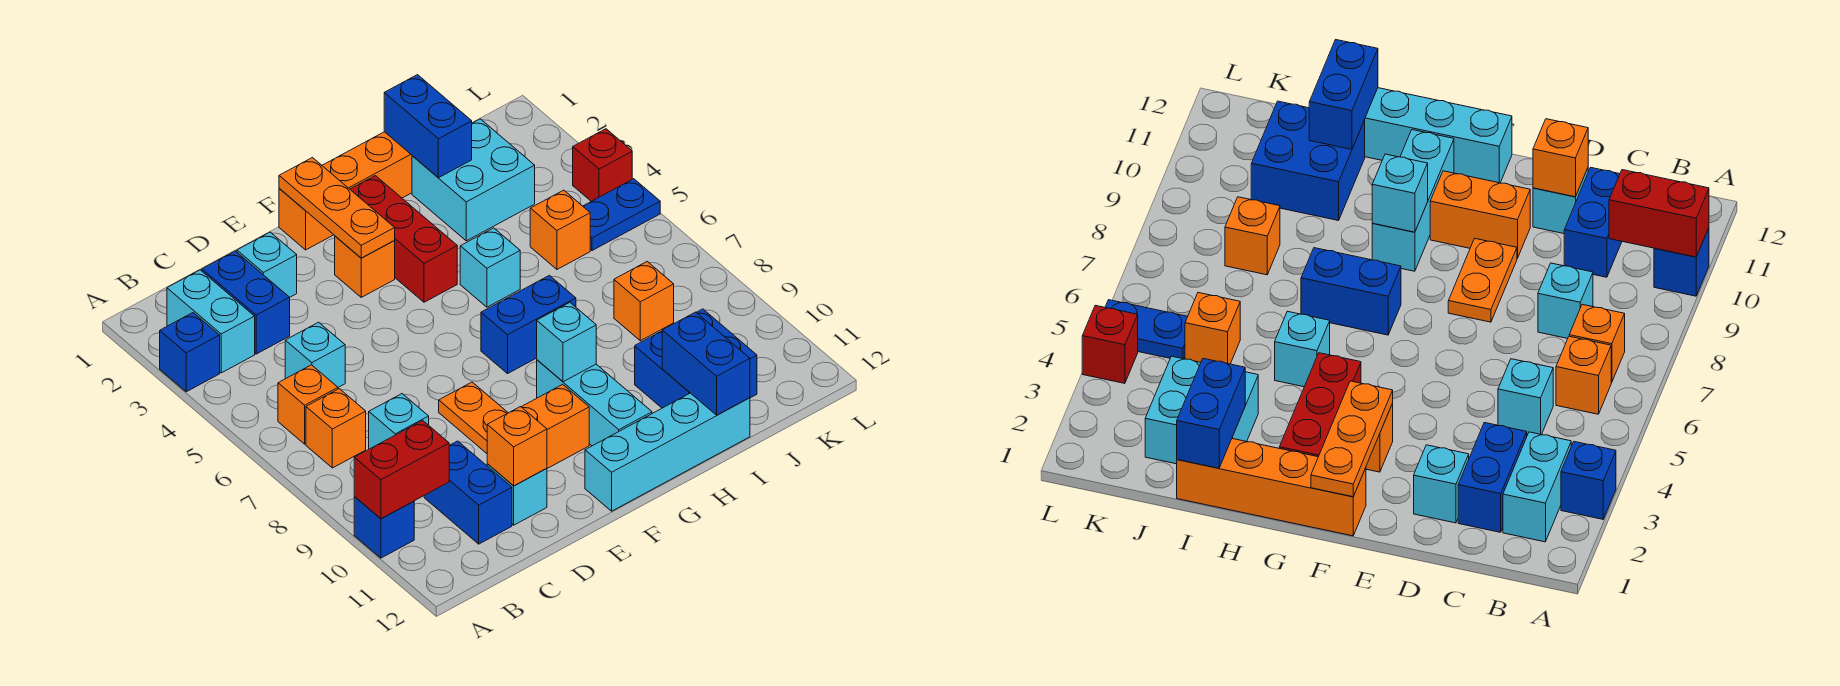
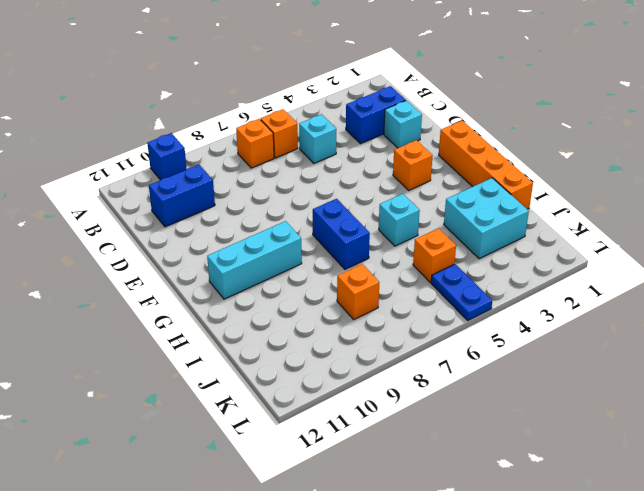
none -> blue brick A3 level 1
none -> cyan brick B2:B3 level 1
none -> cyan brick C8 level 1
none -> cyan brick D11 level 1

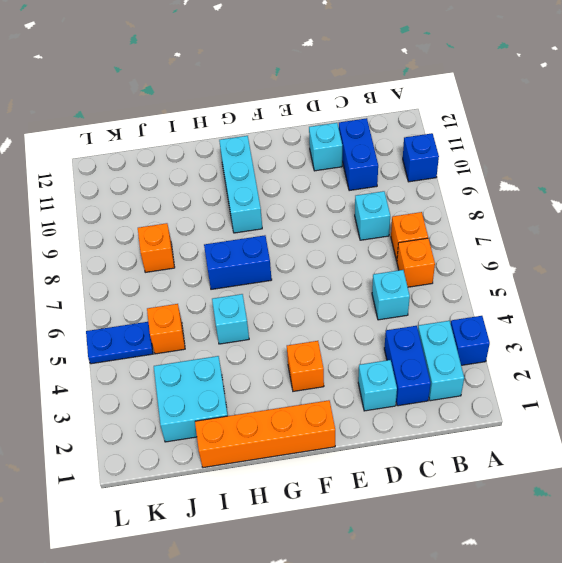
none -> orange plate E8:E9 level 1
none -> orange brick E10:F10 level 1
none -> cyan brick F12:I12 level 1
none -> red brick G2:G4 level 1

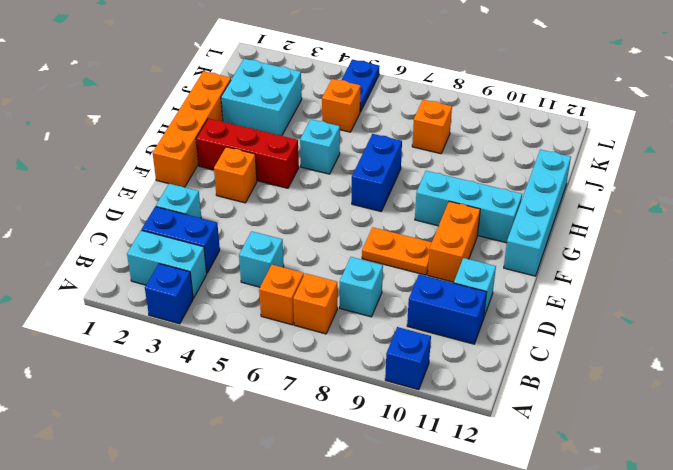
none -> blue brick I10:J11 level 1
none -> red brick L4 level 1
none -> red brick A10:B10 level 2
none -> orange brick D11 level 2

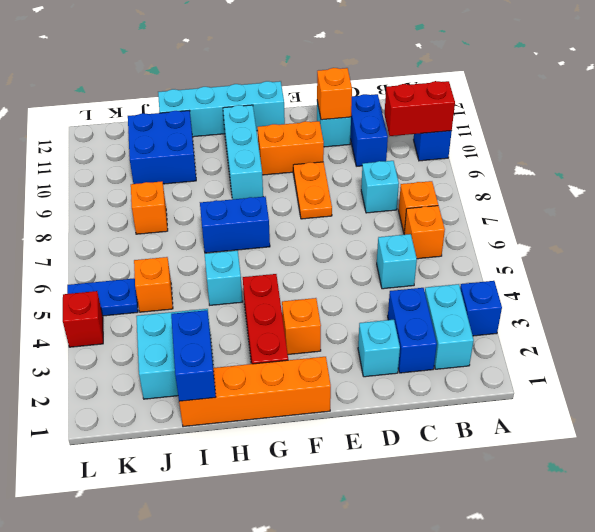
none -> orange plate F1:F3 level 2
none -> cyan brick G9 level 2
none -> blue brick I11:I12 level 2

